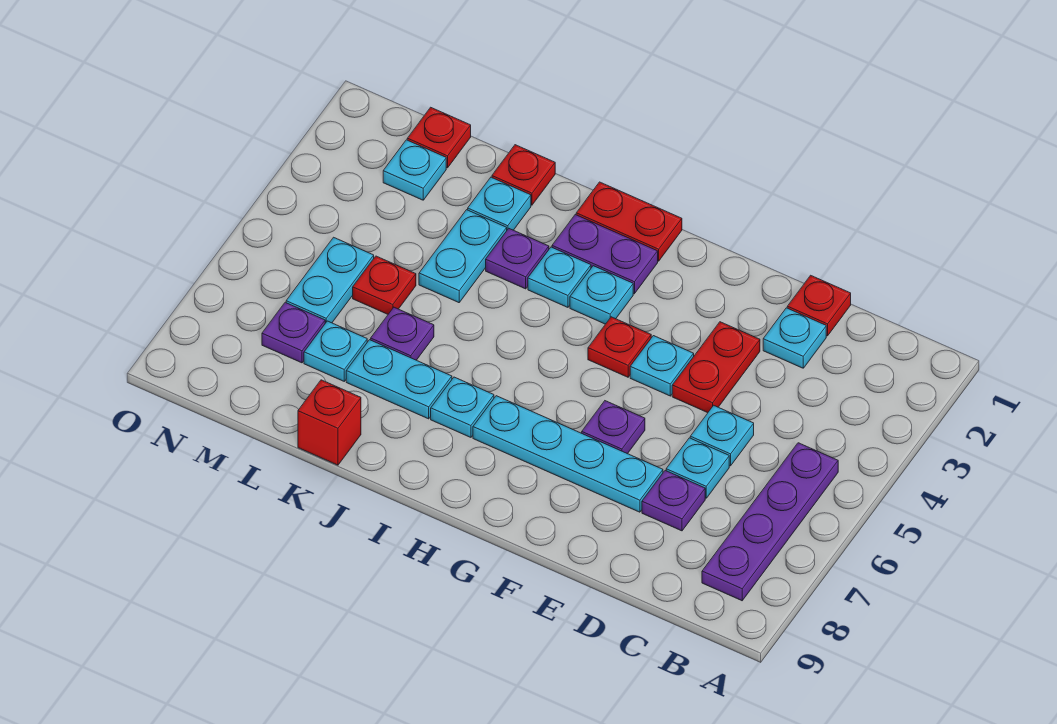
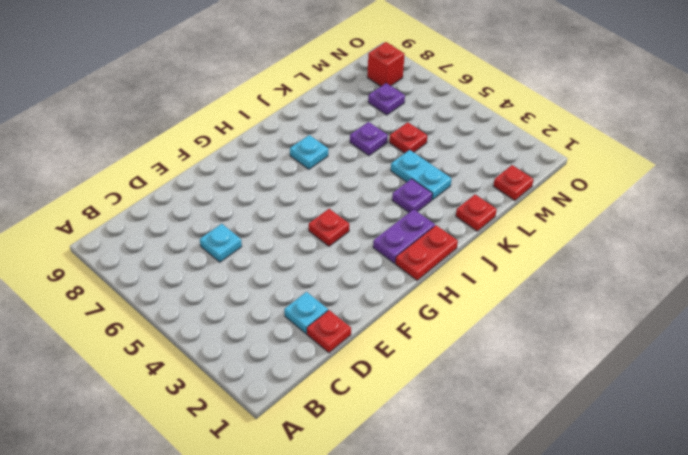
red brick N8 level 1 -> red brick K9 level 1
none -> purple plate B5:B8 level 1
none -> cyan plate D5 level 1
none -> purple plate D7 level 1

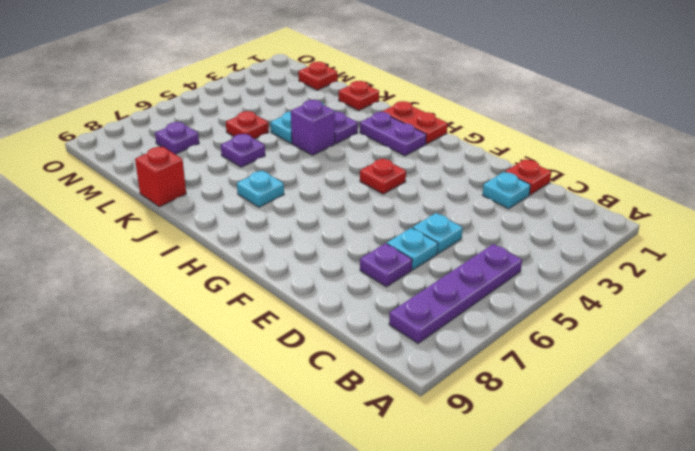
purple brick J4 level 1 -> none
none -> red plate E3:E4 level 1
none -> cyan plate E7:H7 level 1
none -> cyan plate F4 level 1

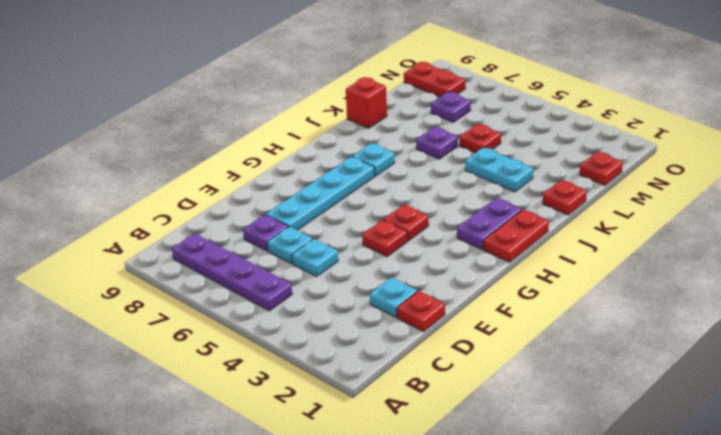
red plate F4 level 1 -> cyan plate F4 level 1
red plate N8:N9 level 1 -> red plate E3:E4 level 1
none -> purple plate F6 level 1
none -> cyan plate H3 level 1
none -> cyan plate I3 level 1

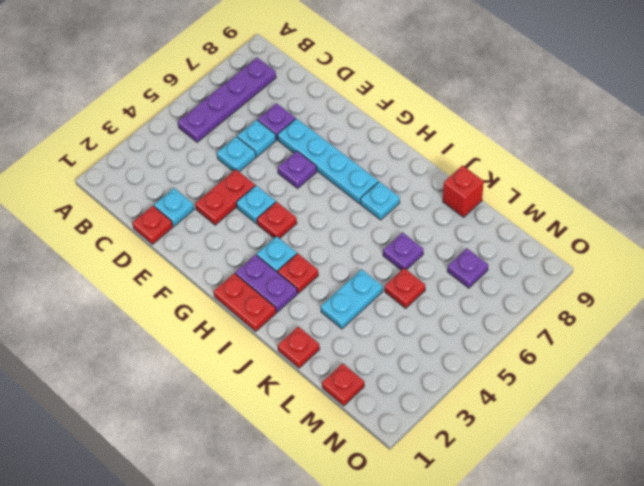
red plate I3 level 1 -> cyan plate I3 level 1
none -> purple plate J3 level 1
none -> cyan plate J7:K7 level 1
none -> cyan plate K2 level 1

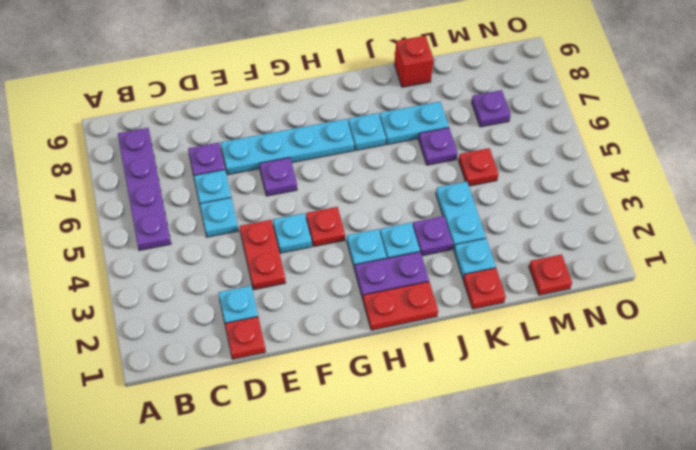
none -> cyan plate L7 level 1
none -> cyan plate M2 level 1
none -> cyan plate M5:M6 level 1

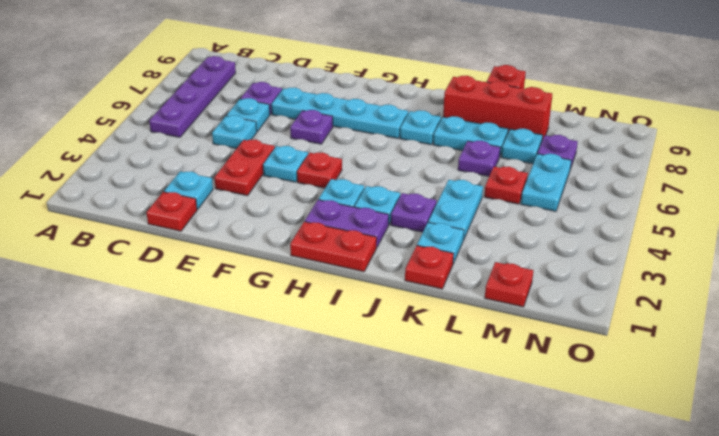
red brick J8:L8 level 1 -> none
none -> cyan plate M2 level 1

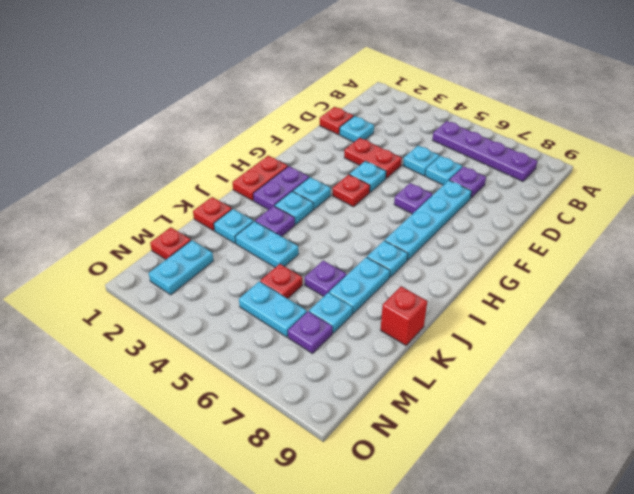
cyan plate M2:N2 level 1 -> cyan plate M2 level 1

